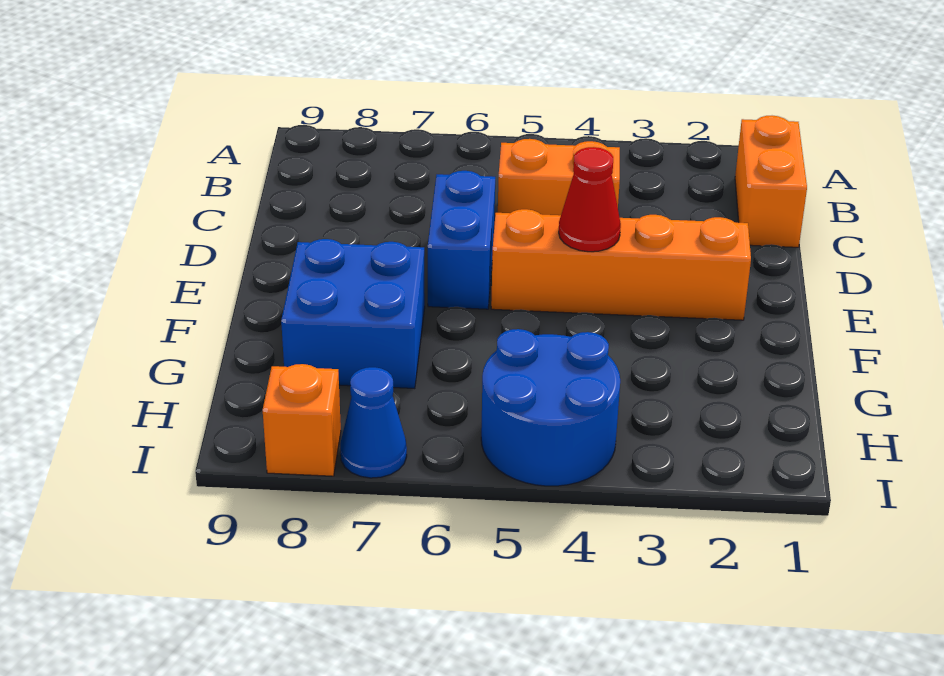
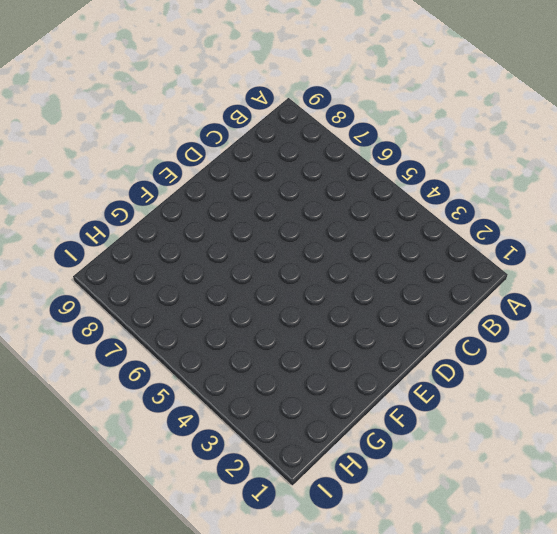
none -> orange brick B1:C1 level 1
none -> orange brick C4:C5 level 1

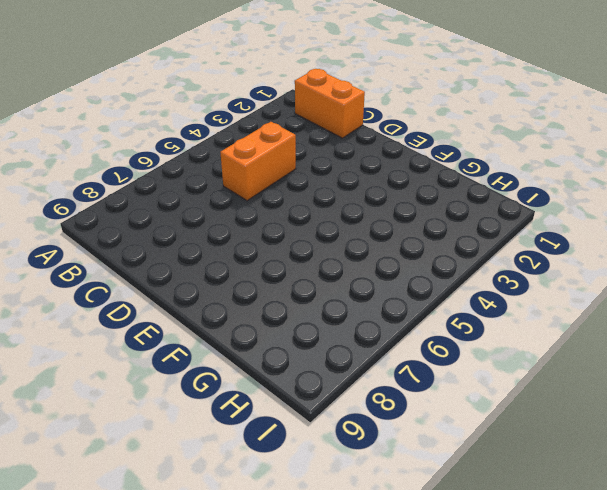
none -> blue brick D6:E6 level 1
none -> orange brick E2:E5 level 1

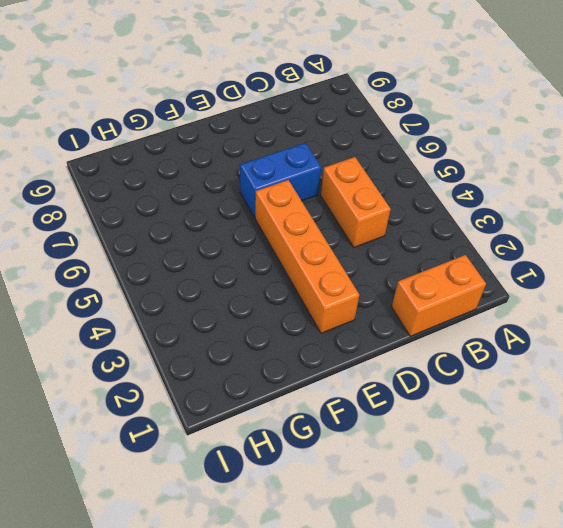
none -> blue brick F7:G8 level 1
none -> blue round brick H4:I5 level 1

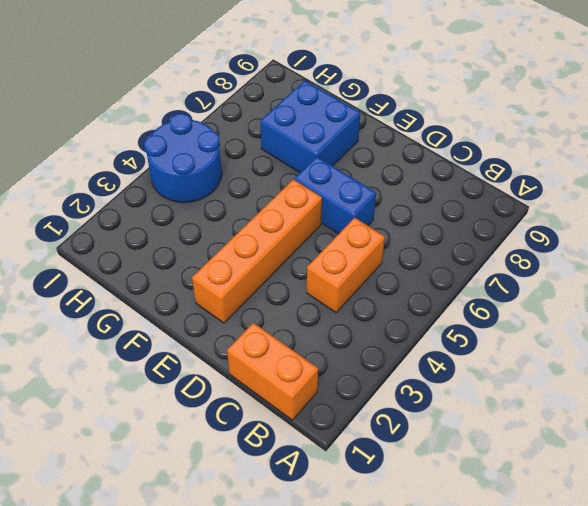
none -> blue cone I7 level 1
none -> orange brick I8 level 1

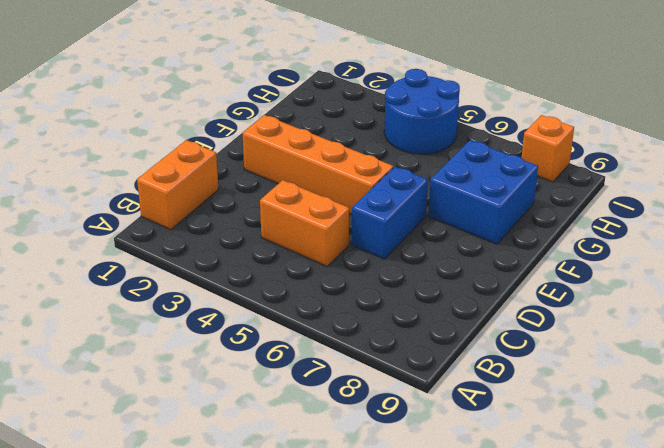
none -> blue cone I7 level 1
none -> red cone E4 level 2

